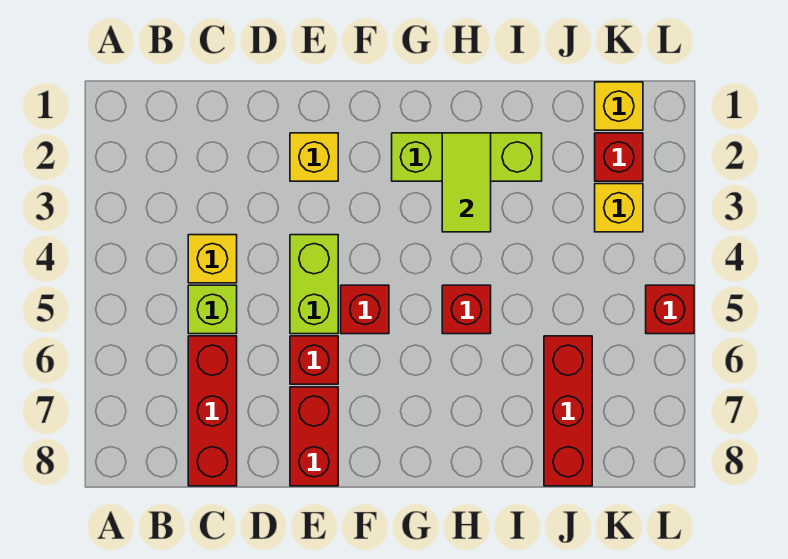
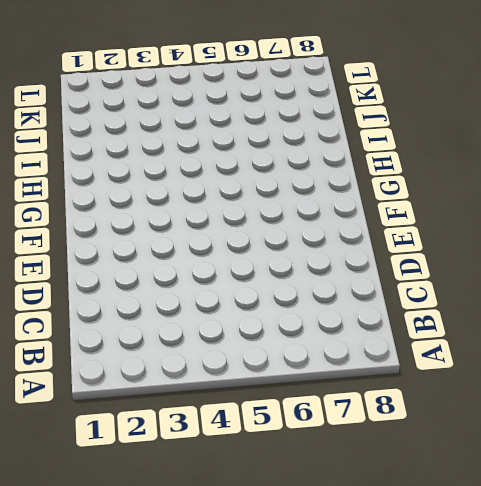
none -> yellow brick C4 level 1
none -> lime brick C5 level 1
none -> red brick C6:C8 level 1

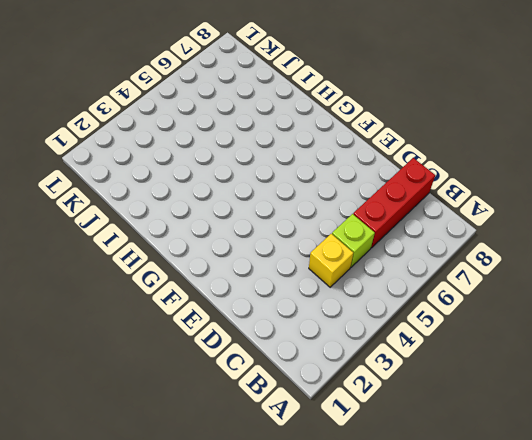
none -> yellow brick E2 level 1
none -> lime brick E4:E5 level 1
none -> red brick E6 level 1

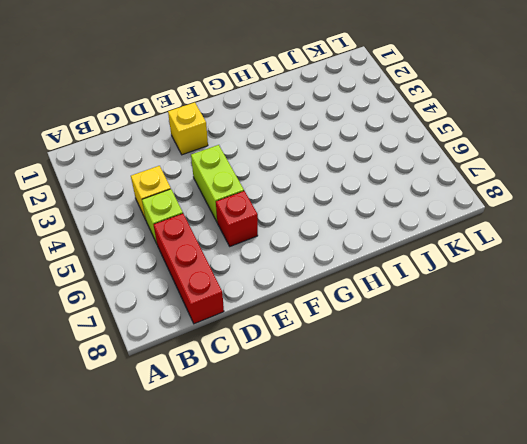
none -> red brick E7:E8 level 1
none -> red brick F5 level 1
none -> lime brick G2:I2 level 1

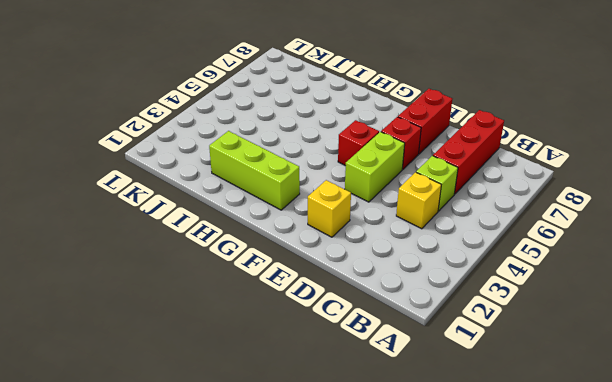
none -> red brick H5 level 1
none -> red brick J6:J8 level 1
none -> yellow brick K1 level 1

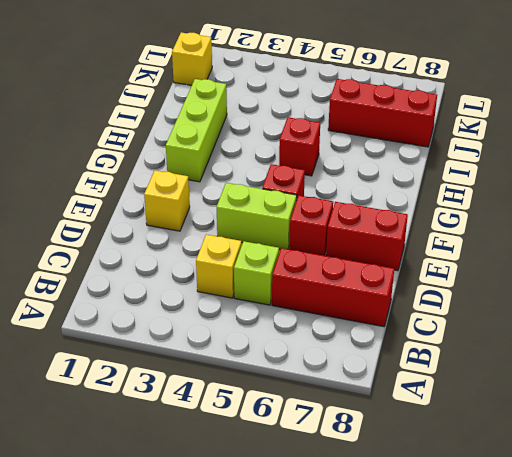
none -> red brick K2 level 1
none -> yellow brick K3 level 1
none -> red brick L5 level 1

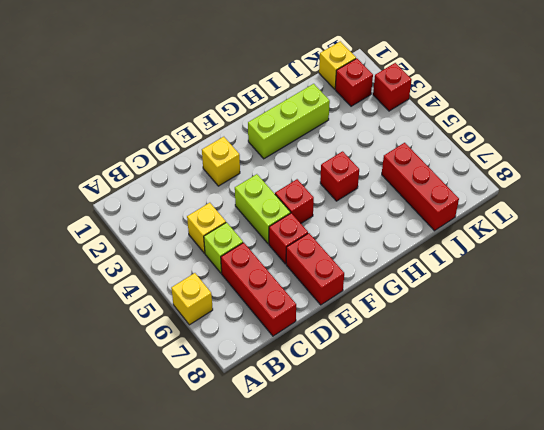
yellow brick A6 level 1 -> yellow brick K3 level 1
red brick L3 level 1 -> red brick L5 level 1
none -> lime tile H2:H3 level 2

